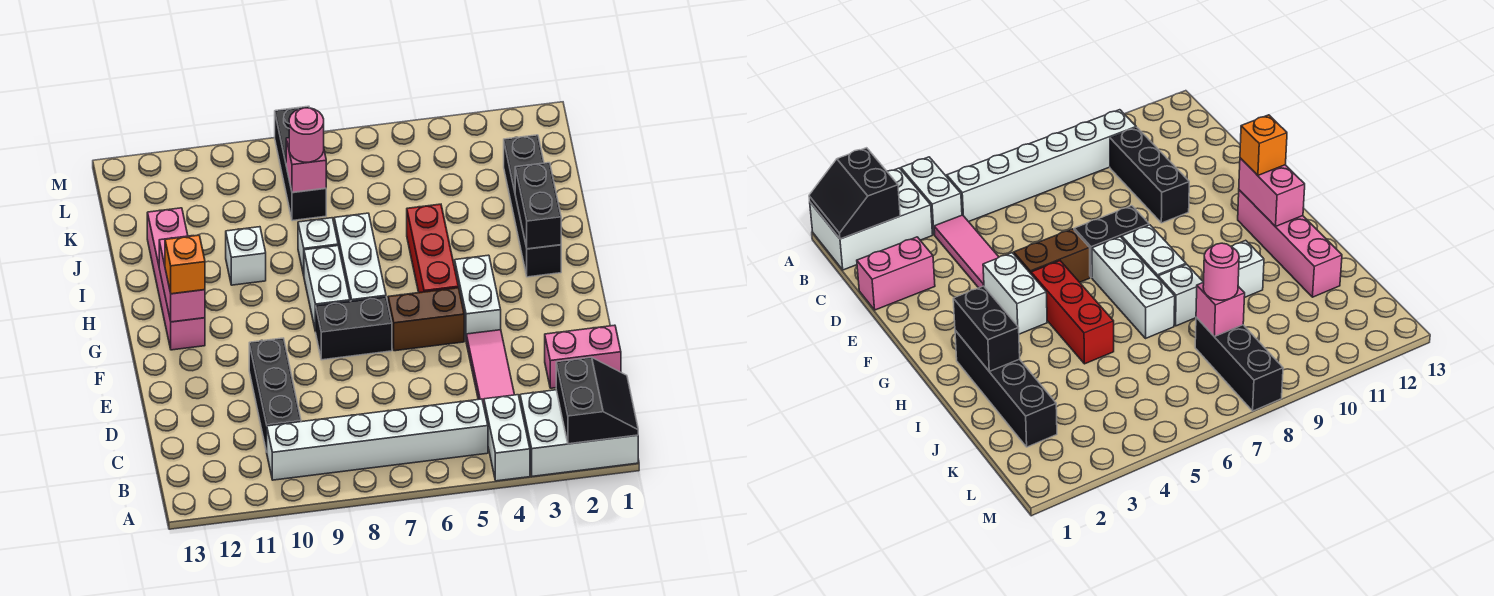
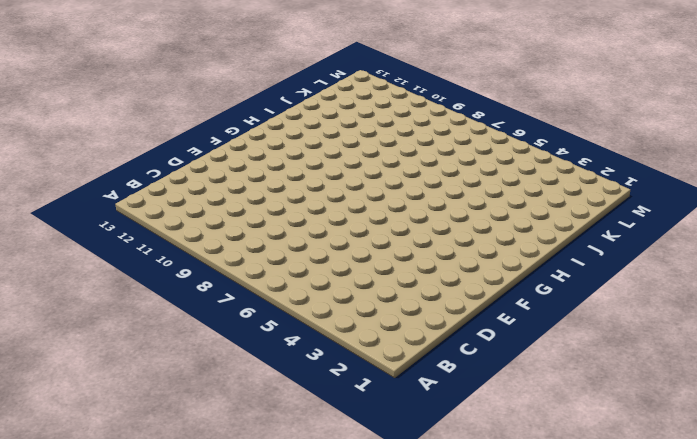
none -> white brick A1:B3 level 1
none -> white brick A4:B4 level 1
none -> white brick B5:B10 level 1

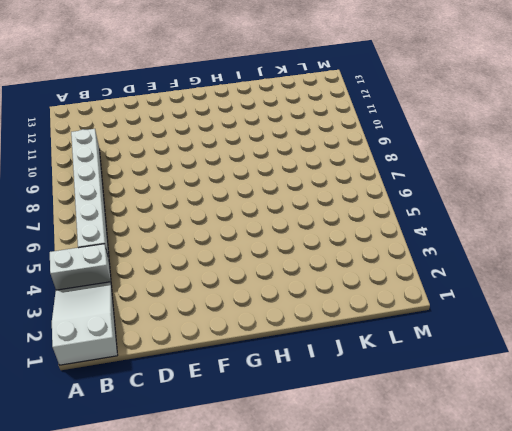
white slope A1:B3 level 1 top 1 -> white brick A1:B3 level 1
none -> pink tile C4:E4 level 1
none -> black brick C10:E10 level 1
none -> pink brick D1:D2 level 1

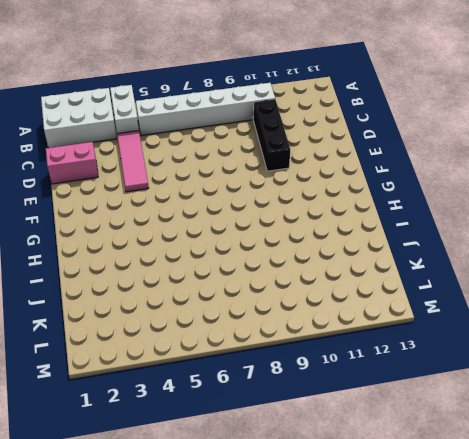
none -> white brick F4:G4 level 1
none -> brown brick F5:F6 level 1
none -> black brick F7:F8 level 1

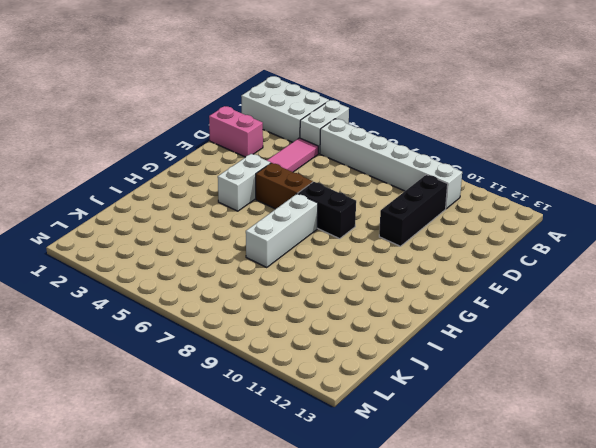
none -> red brick G5:I5 level 1
none -> white brick G8:H8 level 1
none -> pink brick G12:J12 level 1

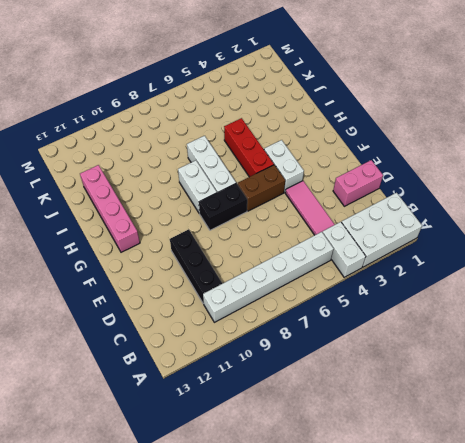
none -> black brick H2:K2 level 1
none -> white brick I8 level 1
none -> white brick I10 level 1

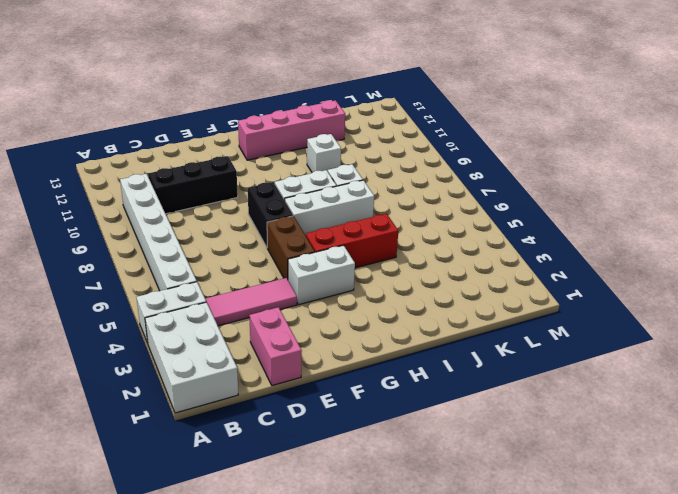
none -> black brick H2:K2 level 1
none -> black brick K8:M8 level 1
none -> black slope A1:B2 level 2 top 2

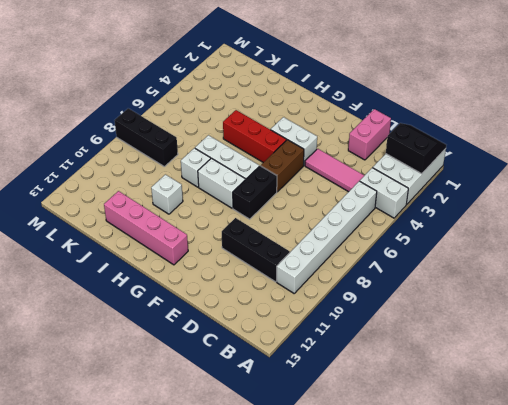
none -> black brick H2:K2 level 1
none -> pink brick G12:H12 level 2
none -> black brick H2:I2 level 2

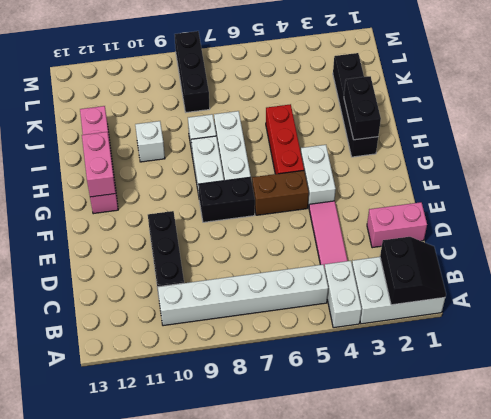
none -> pink brick K8 level 2
none -> orange brick G12 level 3
none -> pink round brick K8 level 3

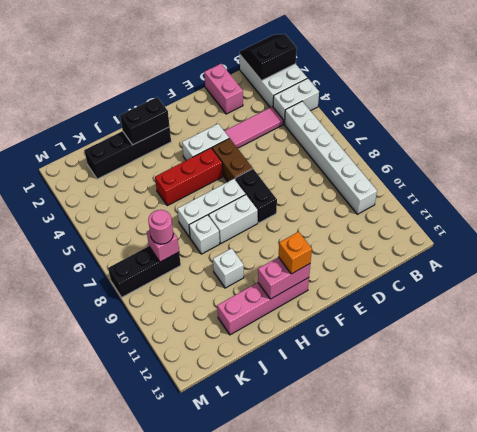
none -> black brick C10:E10 level 1

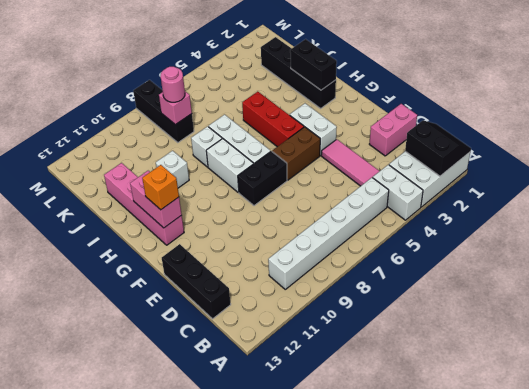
black brick C13:E13 level 1 -> black brick C10:E10 level 1

